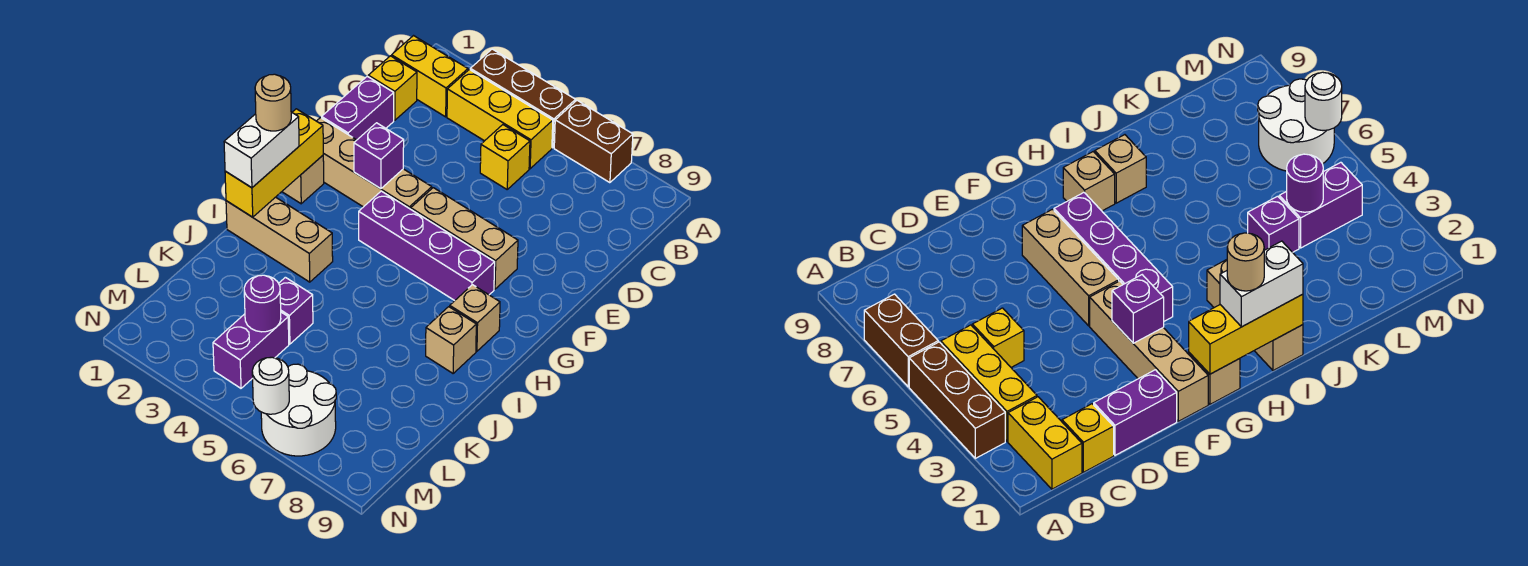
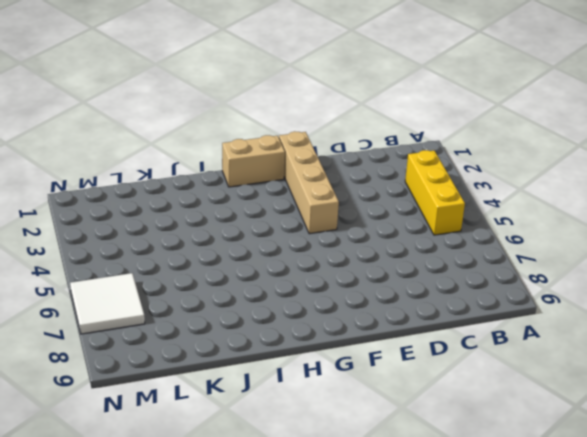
tan brick G1:H1 level 1 -> tan brick G1 level 1
white tile M6:N7 level 1 -> white round brick M6:N7 level 1
none -> brown brick A3:A5 level 1
none -> brown brick A6:A7 level 1
none -> yellow brick B1:B2 level 1

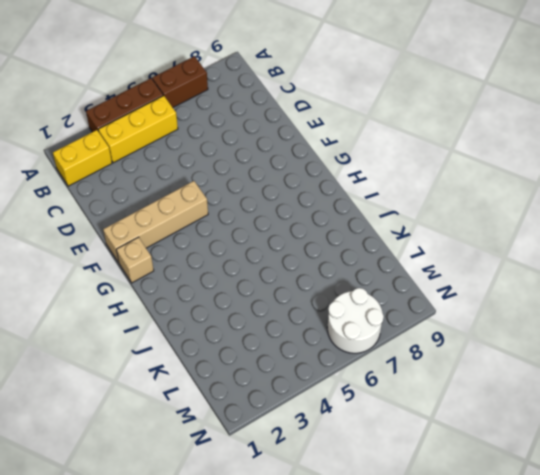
none -> yellow brick C1 level 1
none -> yellow brick C5 level 1
none -> purple brick D1:E1 level 1

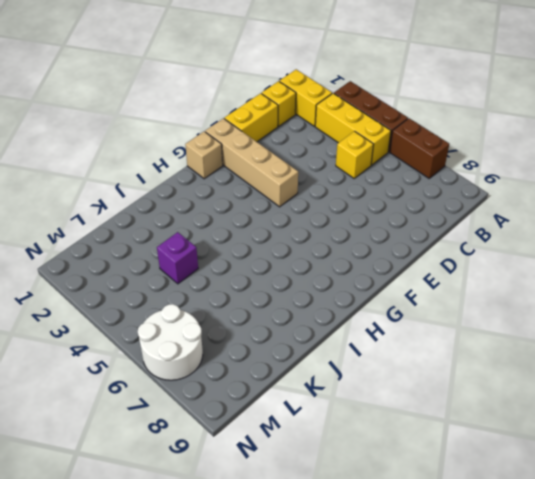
yellow brick D1:E1 level 1 -> purple brick D1:E1 level 1
none -> tan brick F5:F7 level 1
none -> purple brick G4:G7 level 1
none -> tan brick H8 level 1

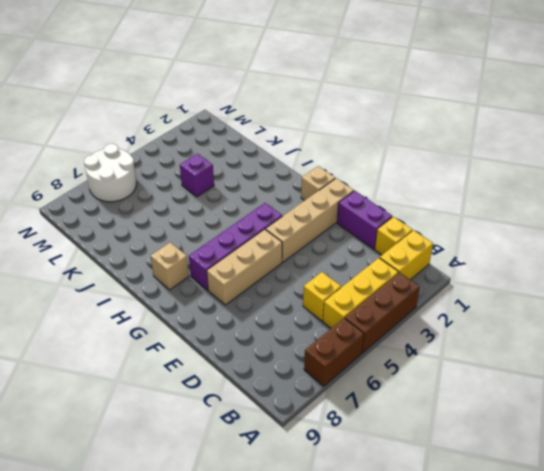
none -> tan brick I1:I3 level 1
none -> tan brick I8 level 1
none -> purple brick L4:M4 level 1

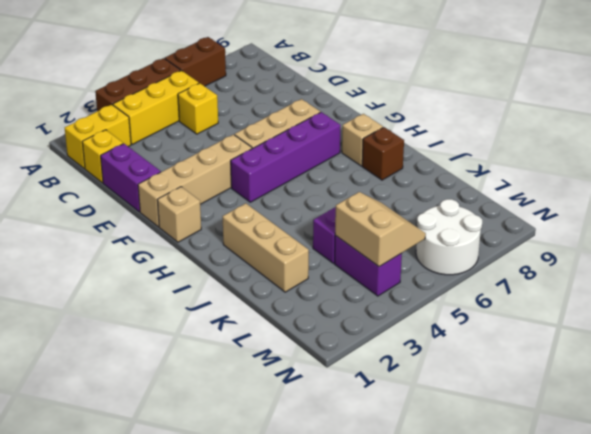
tan brick I2:K2 level 1 -> tan brick I1:I3 level 1
brown brick I8 level 1 -> tan brick I8 level 1
tan slope L4:M5 level 2 top 4 -> purple round brick L4 level 2
none -> purple brick F3 level 2
none -> yellow brick G1:I1 level 2
none -> white round brick N6 level 2

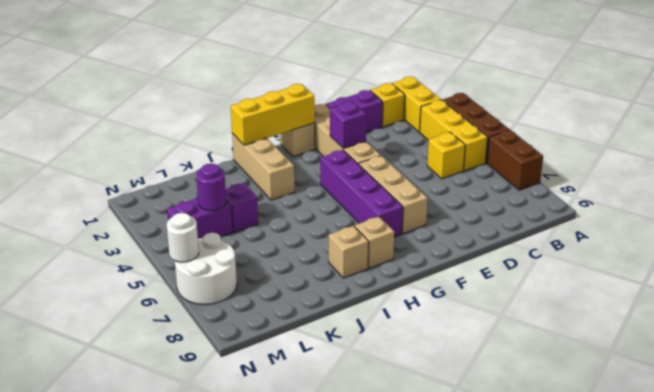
none -> white brick H1:I1 level 3
none -> tan round brick H1 level 4

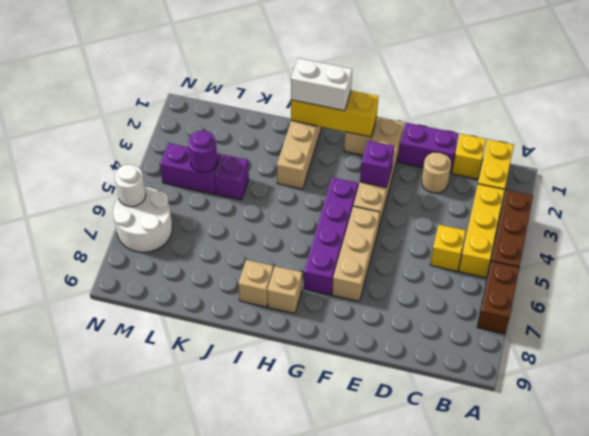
tan round brick D2 level 1 -> tan round brick H1 level 4

